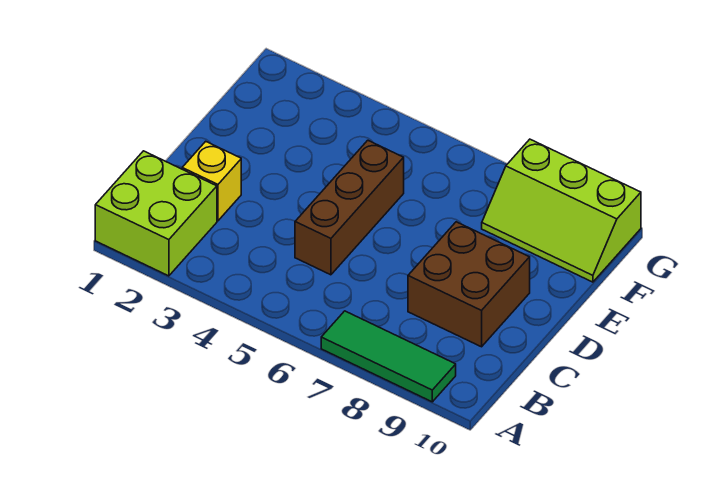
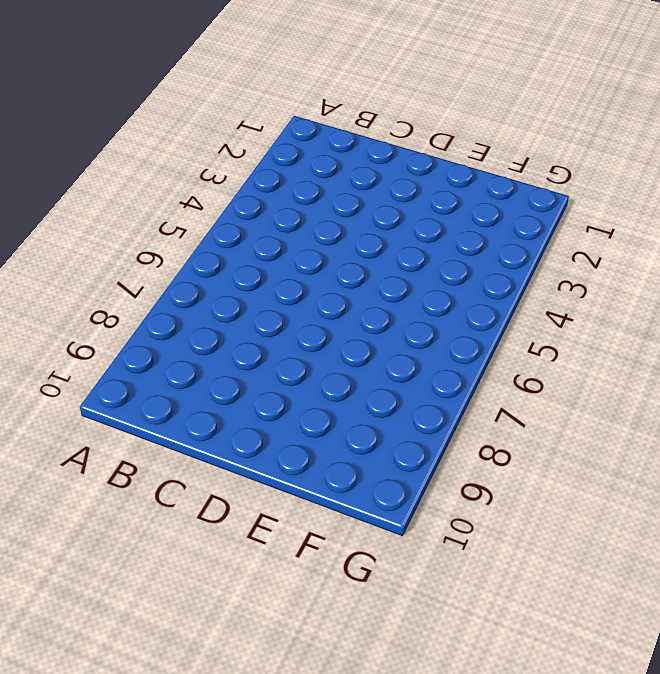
none -> lime brick A1:B2 level 1
none -> green tile A7:A9 level 1

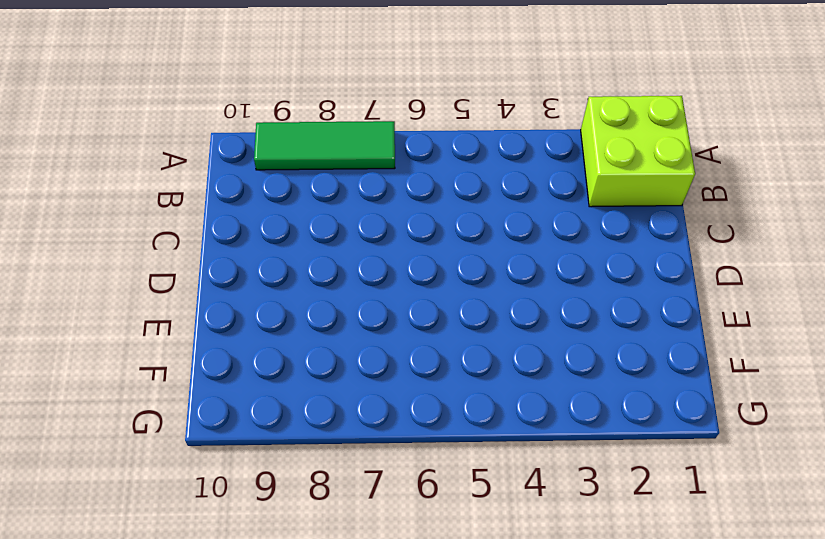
none -> yellow brick C2 level 1
none -> brown brick C5:E5 level 1

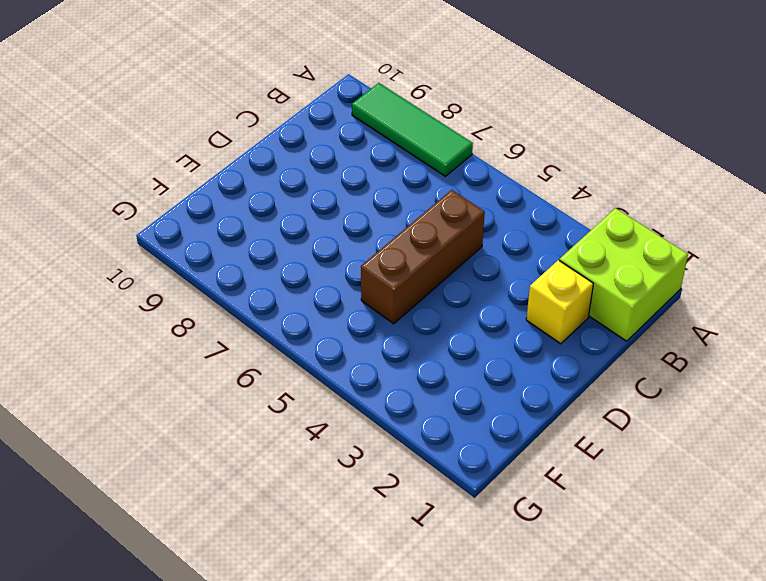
none -> brown brick C8:D9 level 1
none -> lime slope F8:G10 level 1 top G

